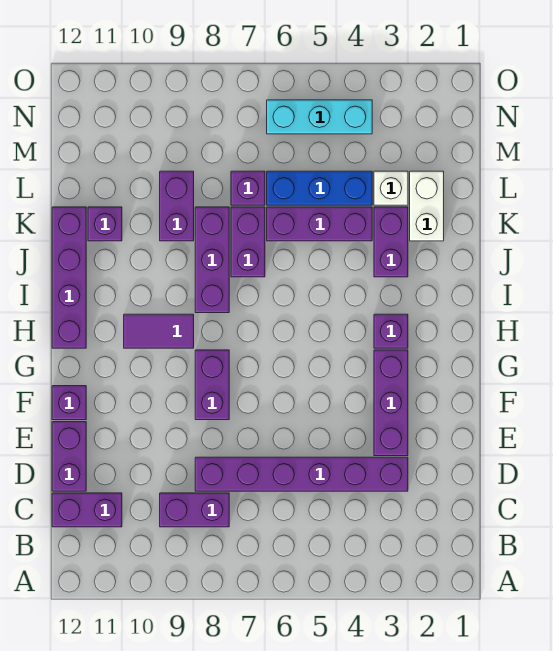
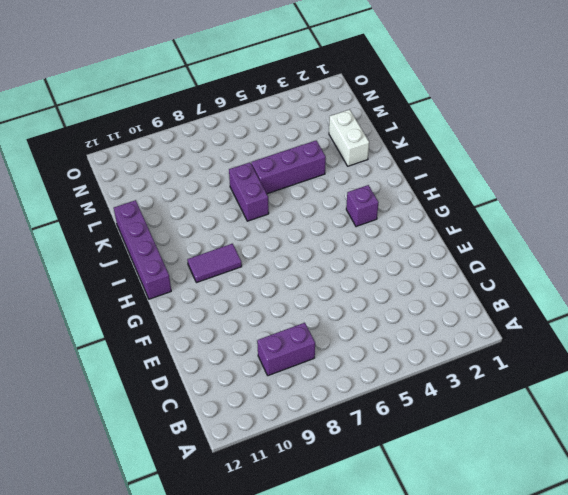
none -> purple brick C11:C12 level 1
none -> purple brick D3:D8 level 1
none -> purple brick D12:E12 level 1

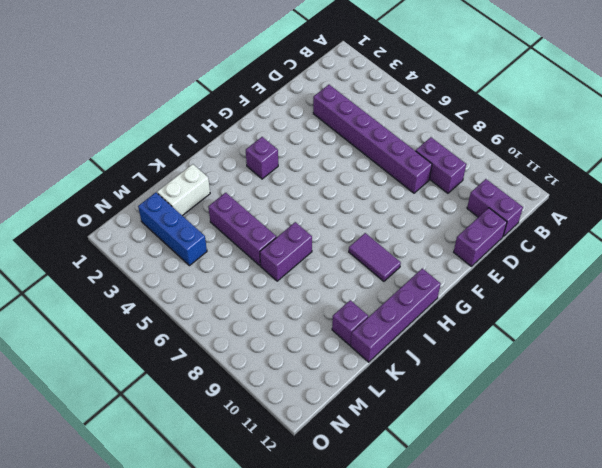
blue brick M2:M4 level 1 -> blue brick L4:L6 level 1
none -> purple brick E3:G3 level 1
none -> purple brick F8:G8 level 1
none -> purple brick F12 level 1

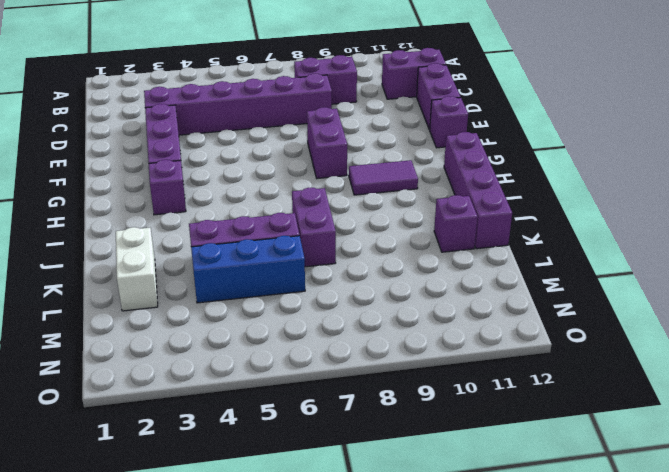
none -> purple brick I8:K8 level 1
none -> purple brick J3:K3 level 1
none -> purple brick K9:L9 level 1

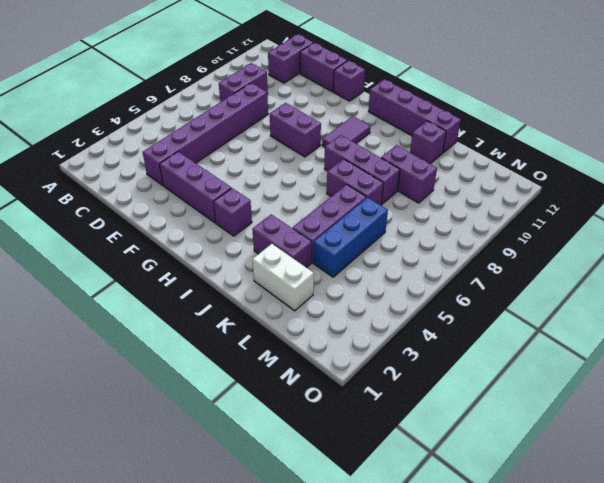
none -> white brick L3 level 1
none -> purple brick L7 level 1
none -> cyan brick N4:N6 level 1

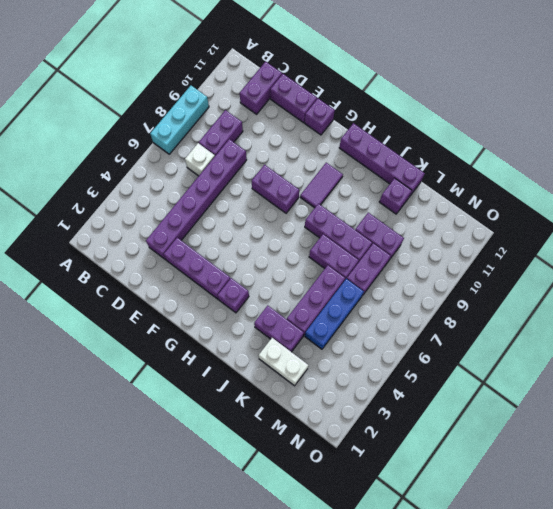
cyan brick A7:A9 level 1 -> cyan brick N4:N6 level 1
white brick C7 level 1 -> white brick L3 level 1
purple brick L7:L8 level 1 -> purple brick L7 level 1

